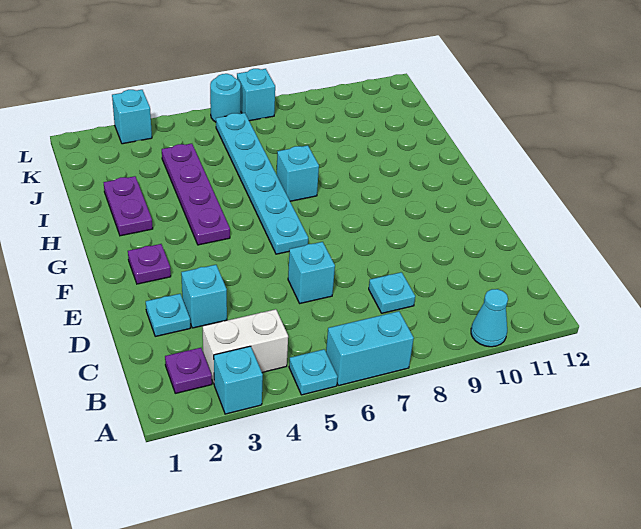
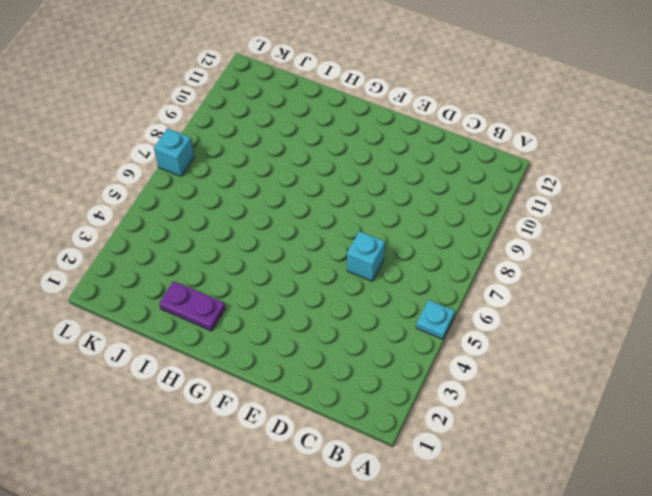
none -> cyan brick A3 level 1
none -> cyan brick A6:A7 level 1
none -> cyan cone A10 level 1

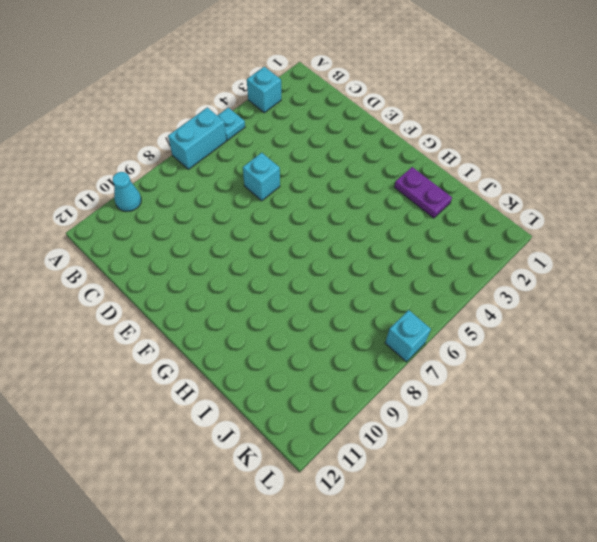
none -> purple plate B2 level 1
none -> white brick B3:B4 level 1
none -> cyan plate C8 level 1

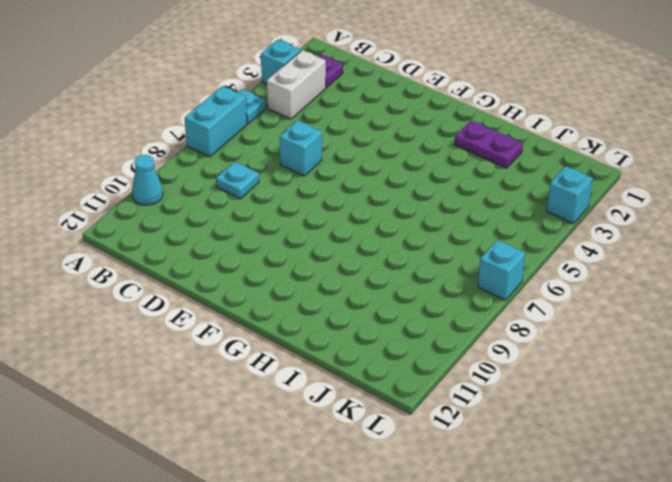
none -> cyan plate D2 level 1
none -> cyan brick D3 level 1
none -> purple plate F2 level 1

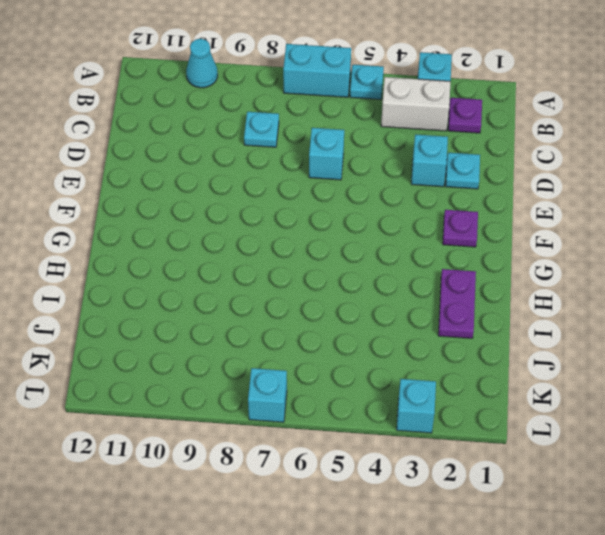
none -> cyan plate F6:K6 level 1
none -> purple plate G4:J4 level 1
none -> cyan brick H7 level 1

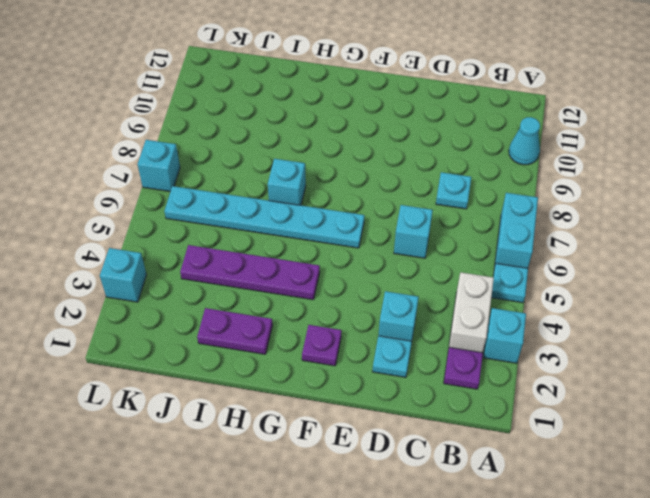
none -> cyan round brick L6 level 1

